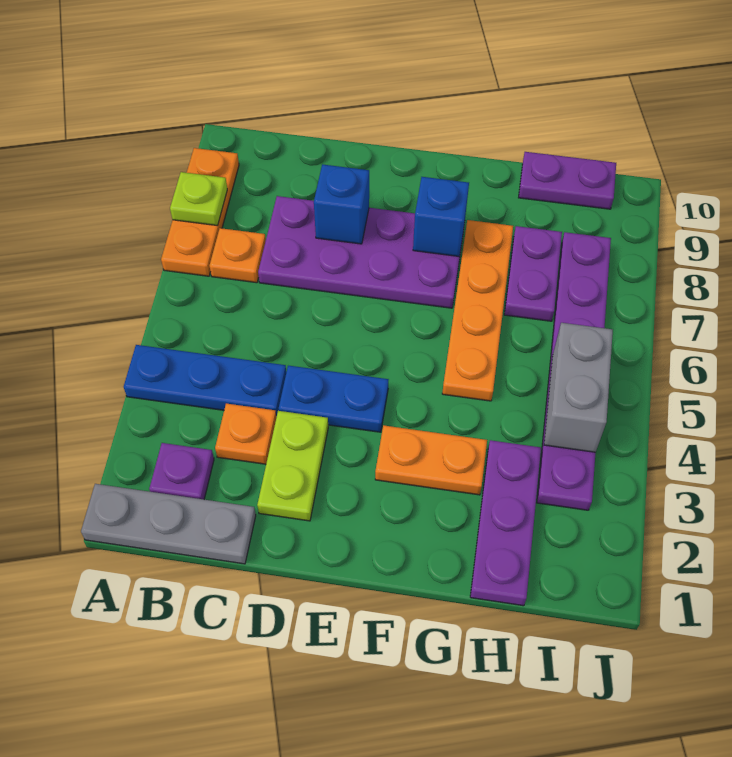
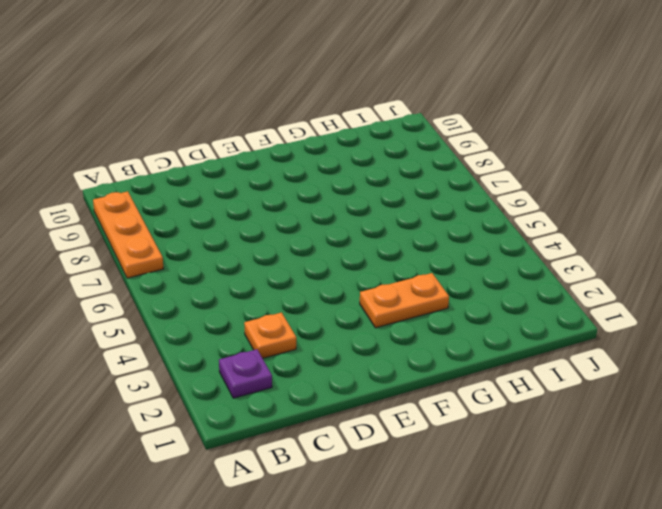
none -> grey plate A1:C1 level 1
none -> blue plate A4:C4 level 1
none -> orange plate B7 level 1

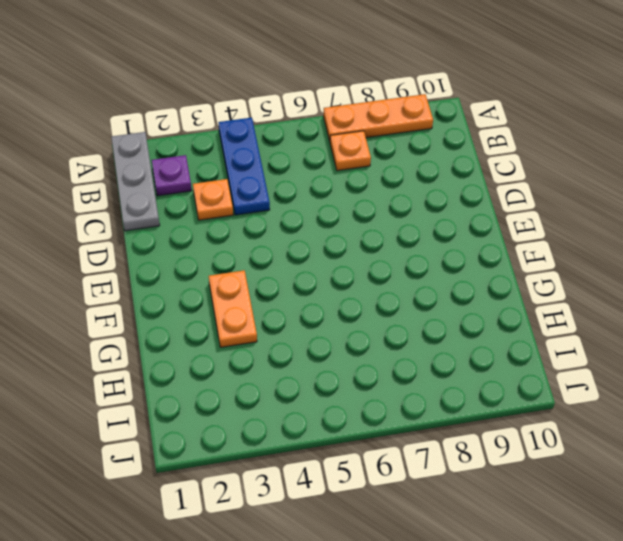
none -> purple plate C7:F8 level 1
none -> lime plate D2:D3 level 1
none -> blue plate D4:E4 level 1

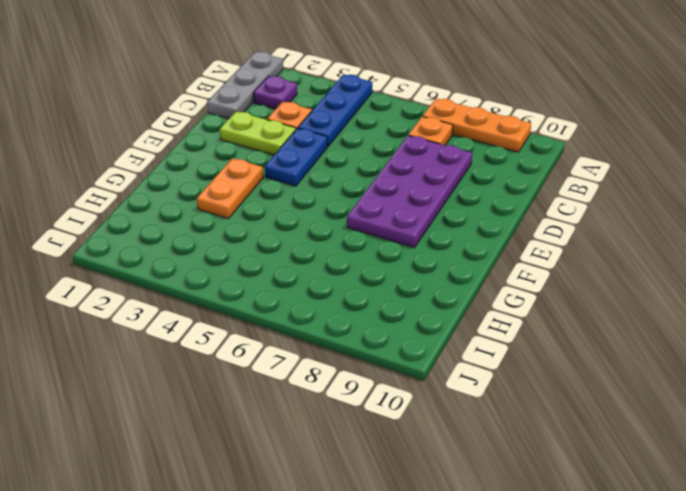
none -> orange plate G5:G8 level 1
none -> purple plate H1:H3 level 1
none -> purple plate H7:H8 level 1

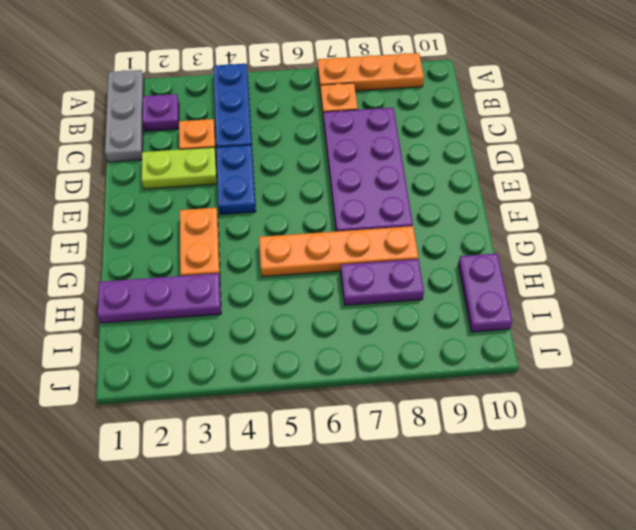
none -> purple plate I3:I8 level 1
none -> lime plate A8 level 2
none -> blue brick D8 level 2

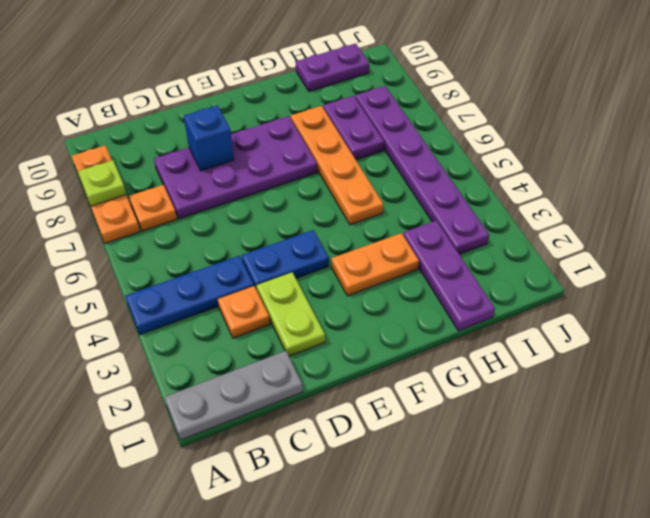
none -> purple plate B2 level 1
none -> blue brick F8 level 2
none -> grey brick I4:I5 level 2

